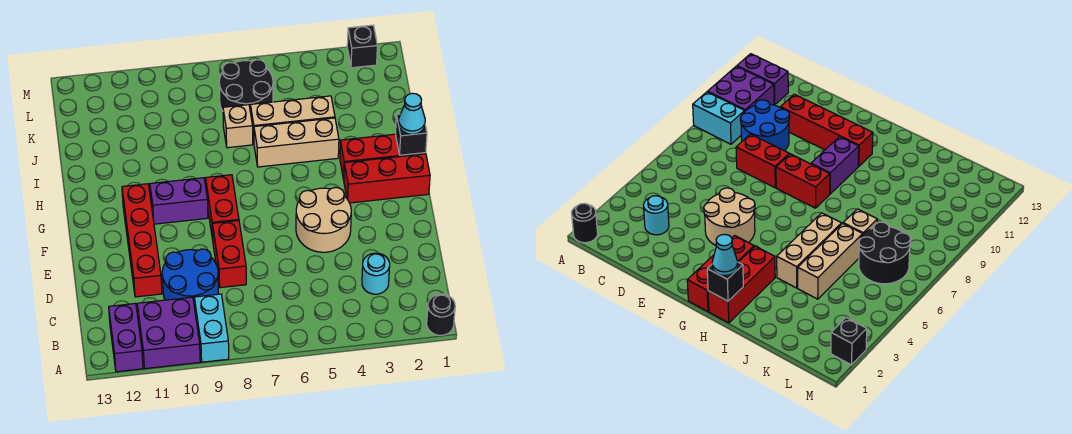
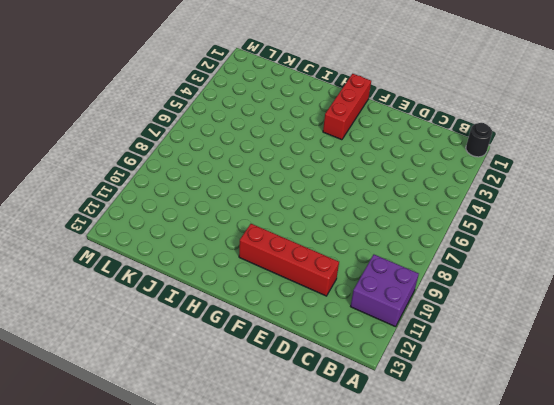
none -> cyan brick A9:B9 level 1
none -> purple brick A12:B12 level 1
none -> cyan round brick C3 level 1

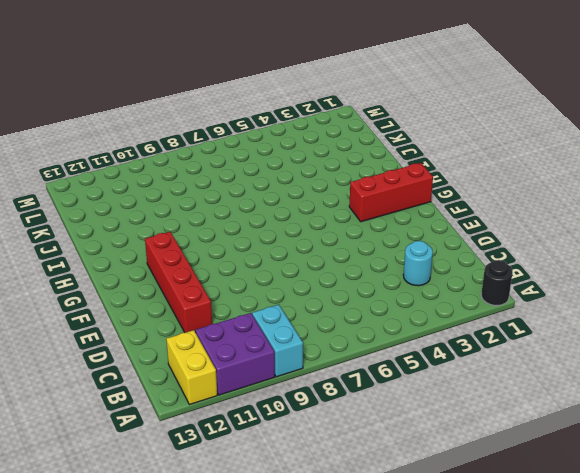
yellow brick A12:B12 level 1 -> purple brick A12:B12 level 1
none -> blue round brick C9:D10 level 1
none -> red brick D8:E8 level 1
none -> tan round brick E4:F5 level 1

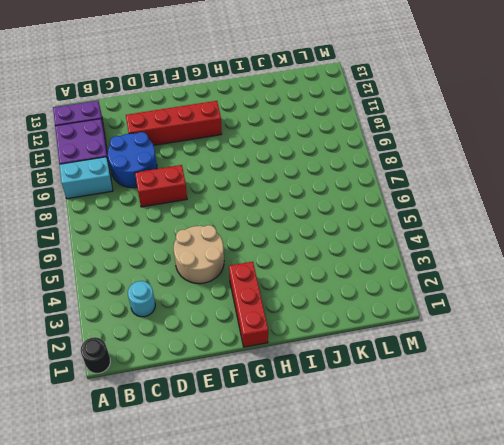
none -> red brick F8:G8 level 1
none -> purple brick G9:G10 level 1
none -> red brick H1:H3 level 1

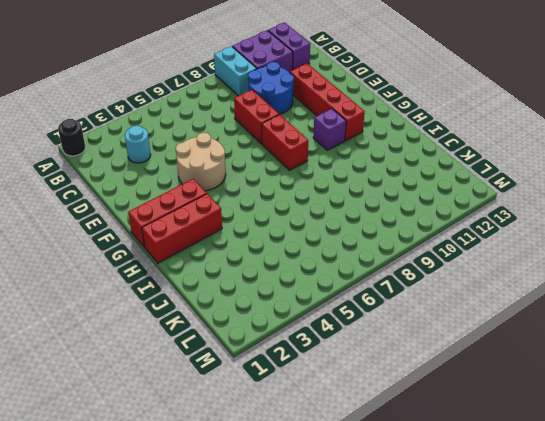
purple brick G10 level 1 -> purple brick G9:G10 level 1
none -> tan brick I4:I6 level 1
none -> tan brick J4:J6 level 1
none -> tan brick J7 level 1

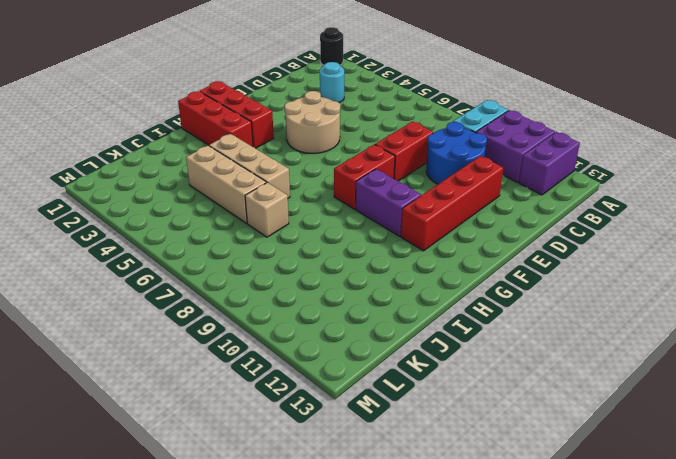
none -> black round brick K6:L7 level 1
none -> black brick M2 level 1
none -> black brick H1 level 2

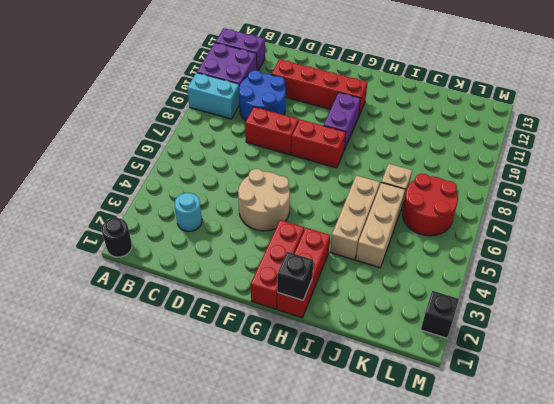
red round brick K6:L7 level 1 -> black round brick K6:L7 level 1
none -> cyan cone H1 level 3

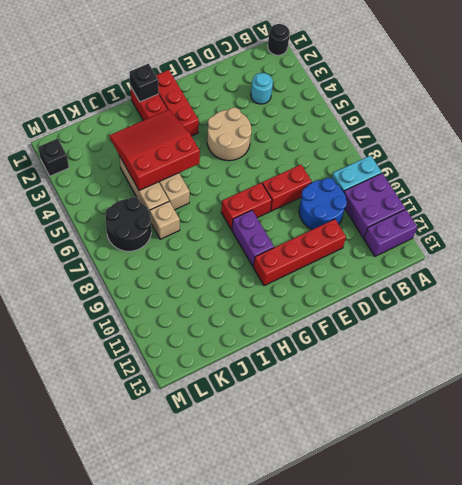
red slope H3:J5 level 2 top 5 -> none
none -> cyan cone H1 level 3

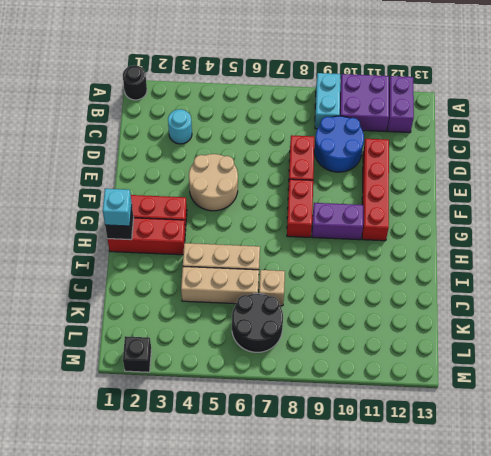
cyan brick H1 level 3 -> cyan cone H1 level 3

